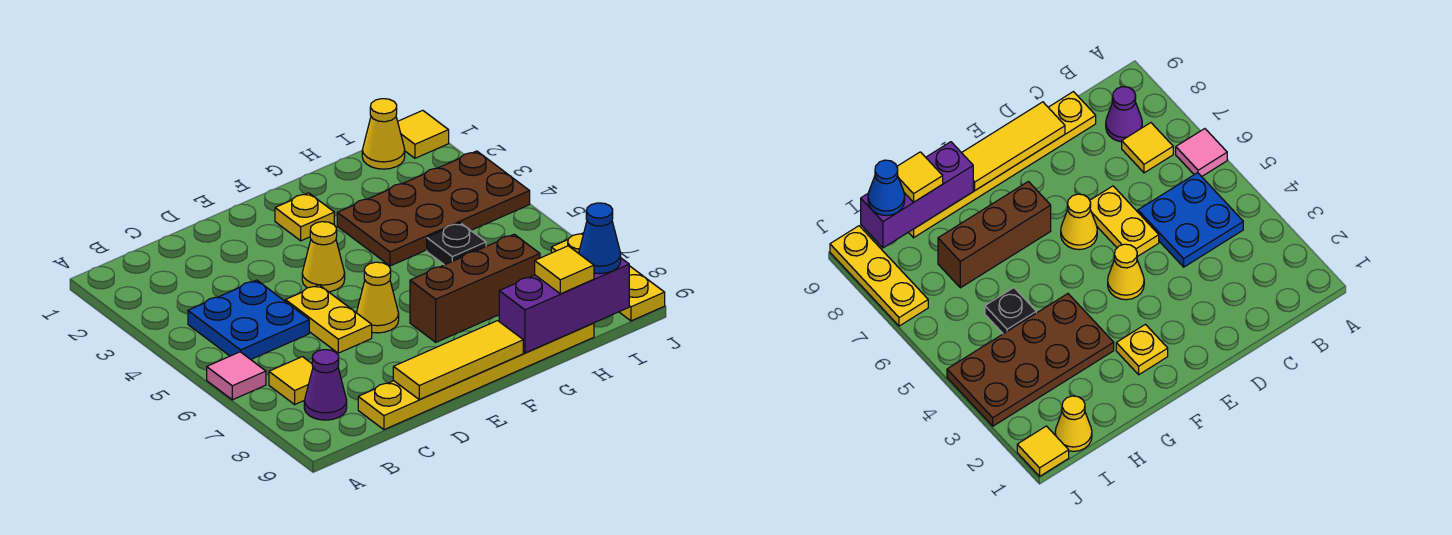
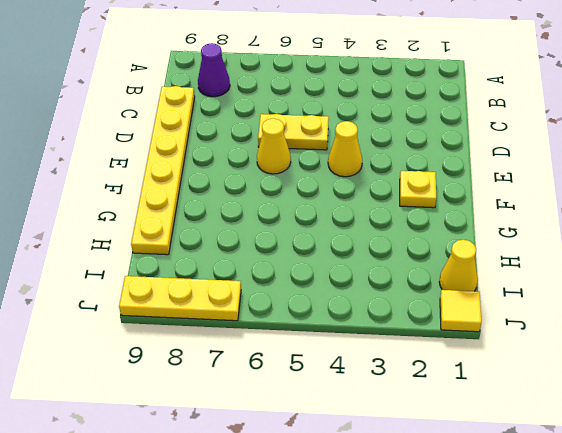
none -> pink tile A6 level 1
none -> blue plate B4:C5 level 1
none -> yellow tile B7 level 1

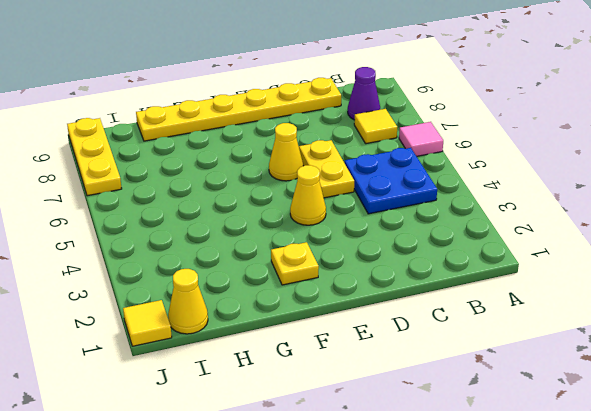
none -> brown brick F7:H7 level 1
none -> brown plate G3:J4 level 1
none -> black plate H5 level 1

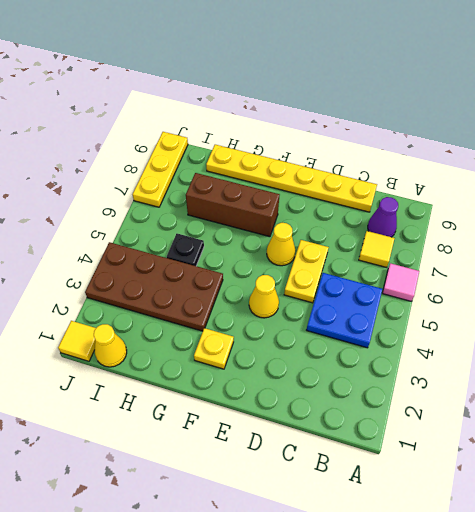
none -> yellow tile D9:F9 level 2
none -> purple brick G9:I9 level 2
none -> yellow tile H9 level 3

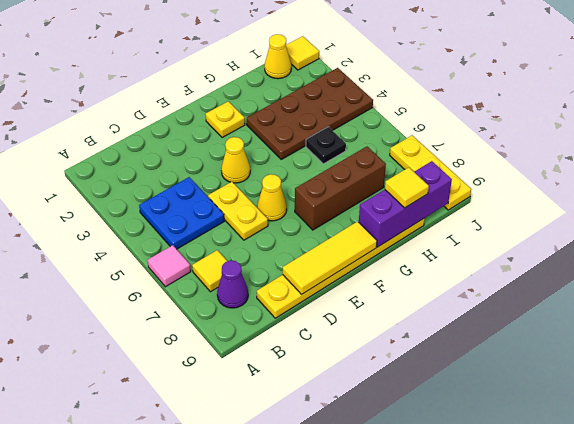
none -> blue cone I9 level 3

